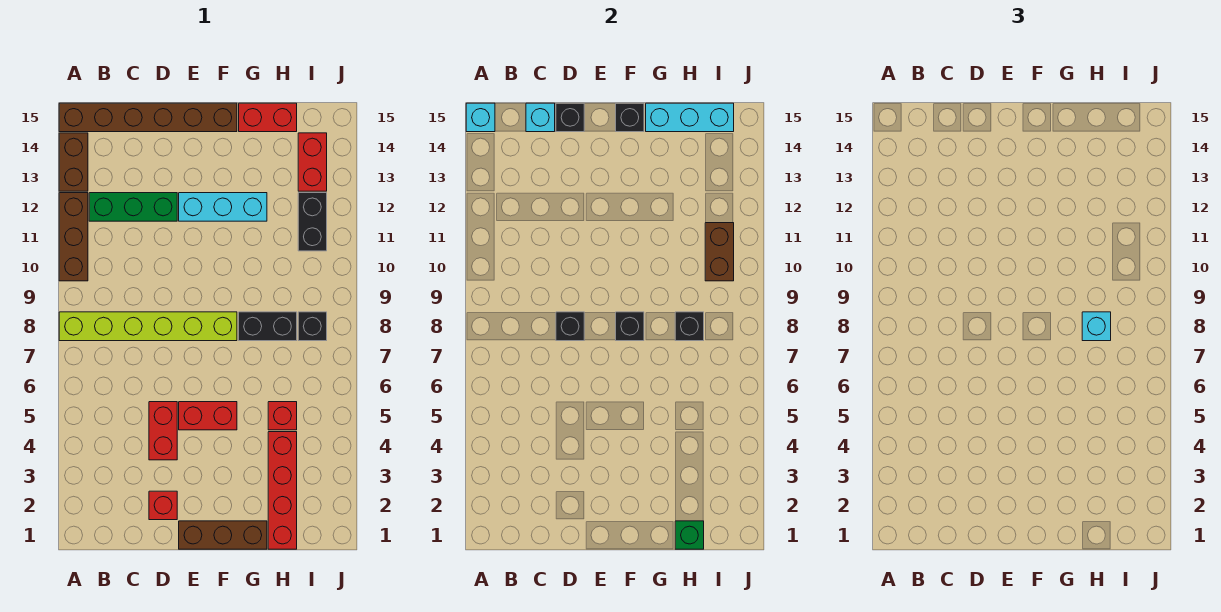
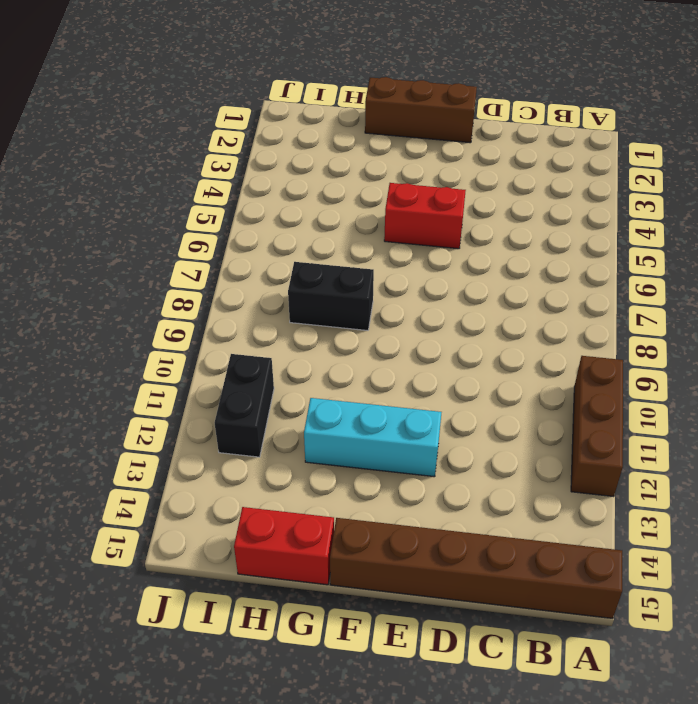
none -> lime brick A8:F8 level 1
none -> brown brick A13:A14 level 1
none -> green brick B12:D12 level 1

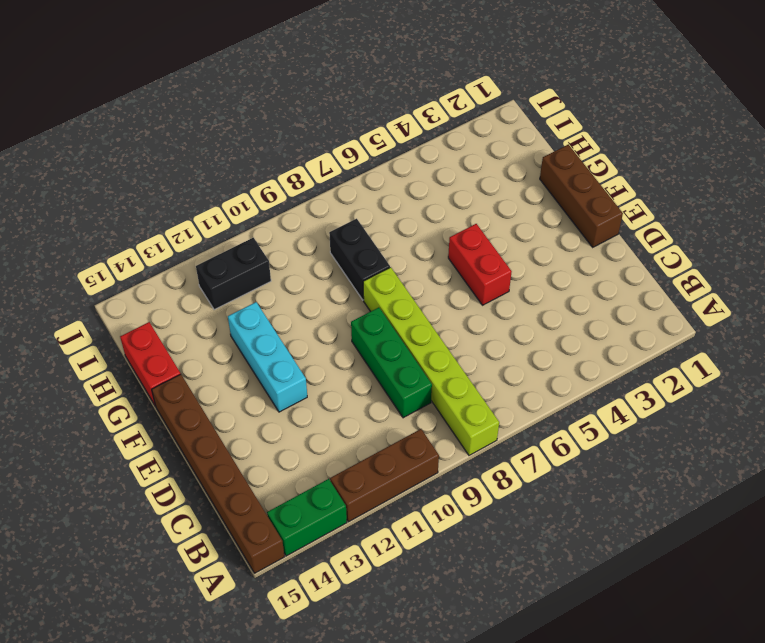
green brick A13:A14 level 1 -> brown brick A13:A14 level 1
green brick C9:E9 level 1 -> green brick B12:D12 level 1
none -> red brick D2 level 1
none -> red brick D4:D5 level 1
none -> red brick H1:H4 level 1

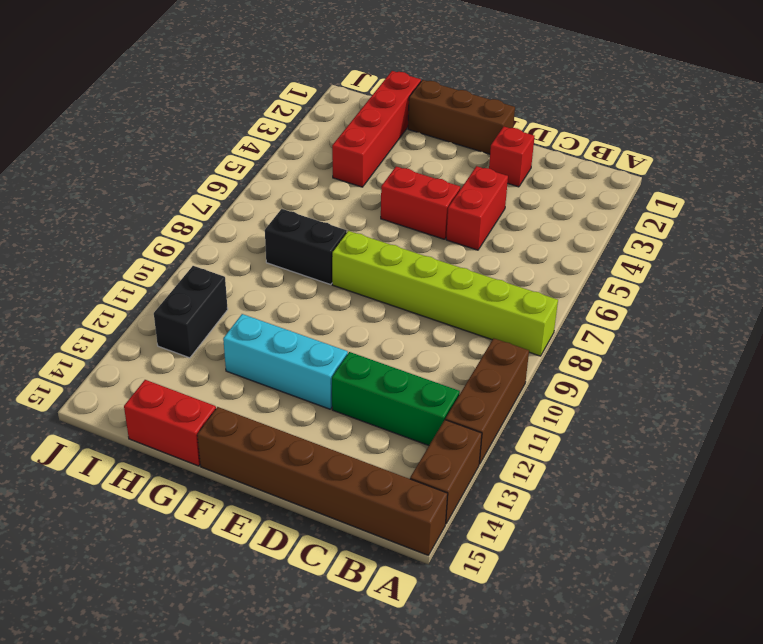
none -> red brick H5 level 1
none -> black brick I8 level 1
none -> red brick I13:I14 level 1

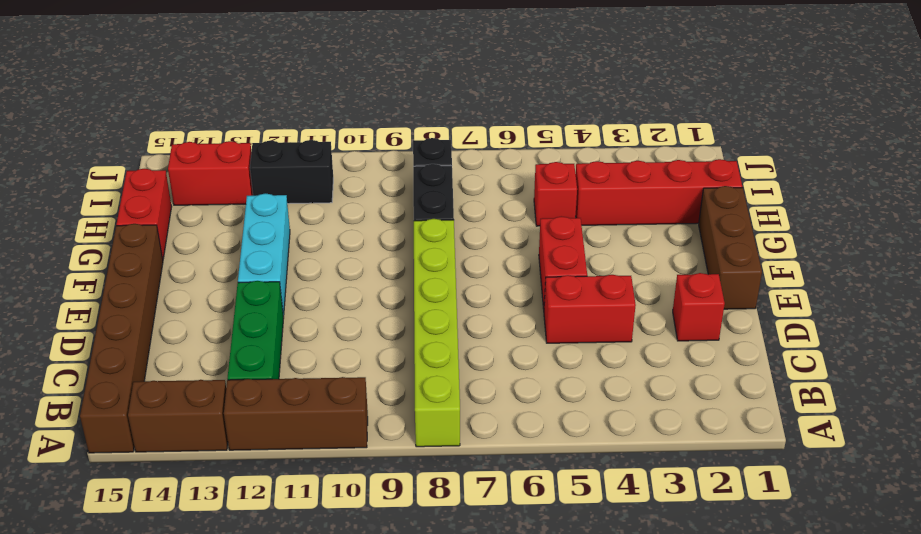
none -> cyan brick A15 level 2
none -> cyan brick C15 level 2
none -> black brick D8 level 2

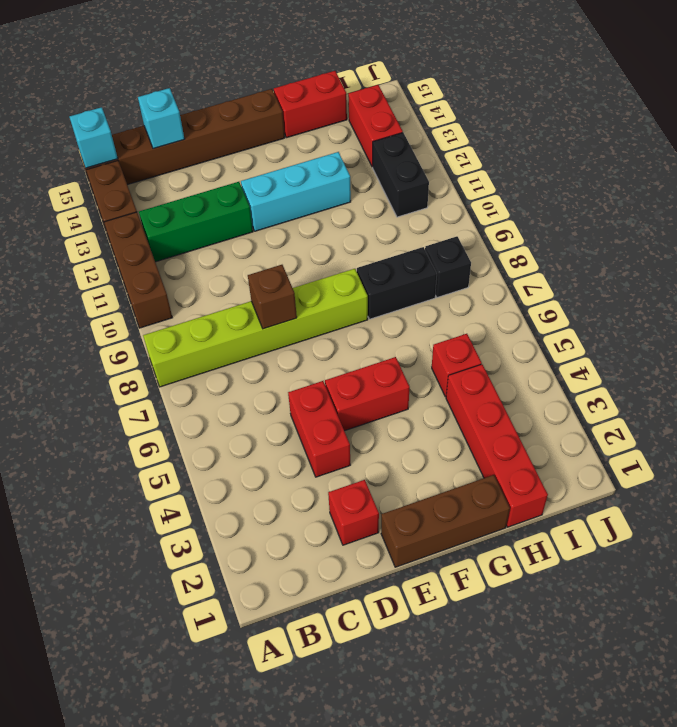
brown brick D8 level 2 -> black brick D8 level 2
none -> black brick D15 level 2
none -> black brick F8 level 2
none -> black brick F15 level 2

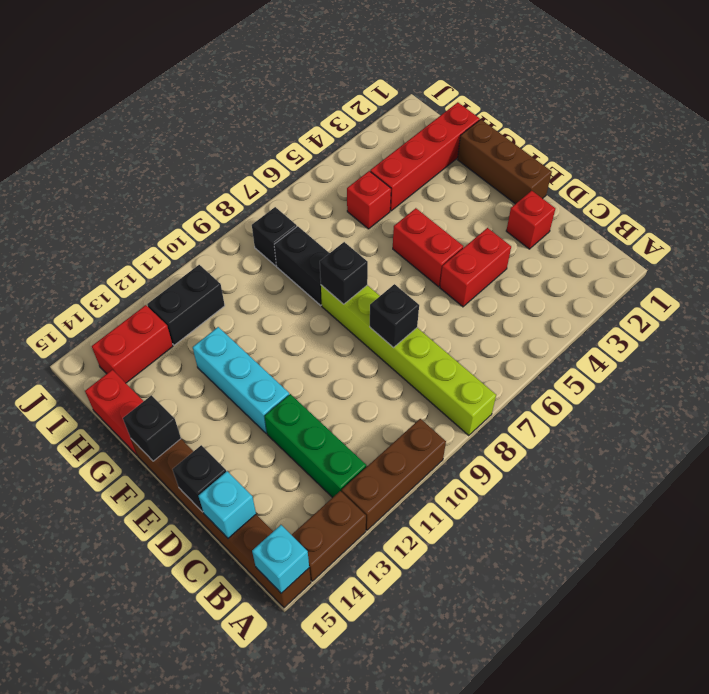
none -> cyan brick G15:I15 level 2
none -> green brick H1 level 2
none -> black brick H8 level 2

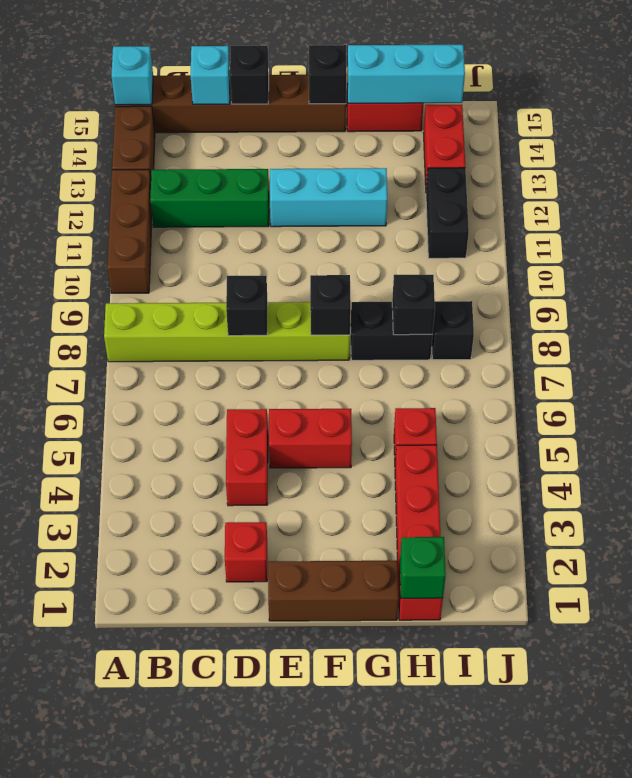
none -> brown brick I10:I11 level 2
none -> cyan brick H8 level 3

